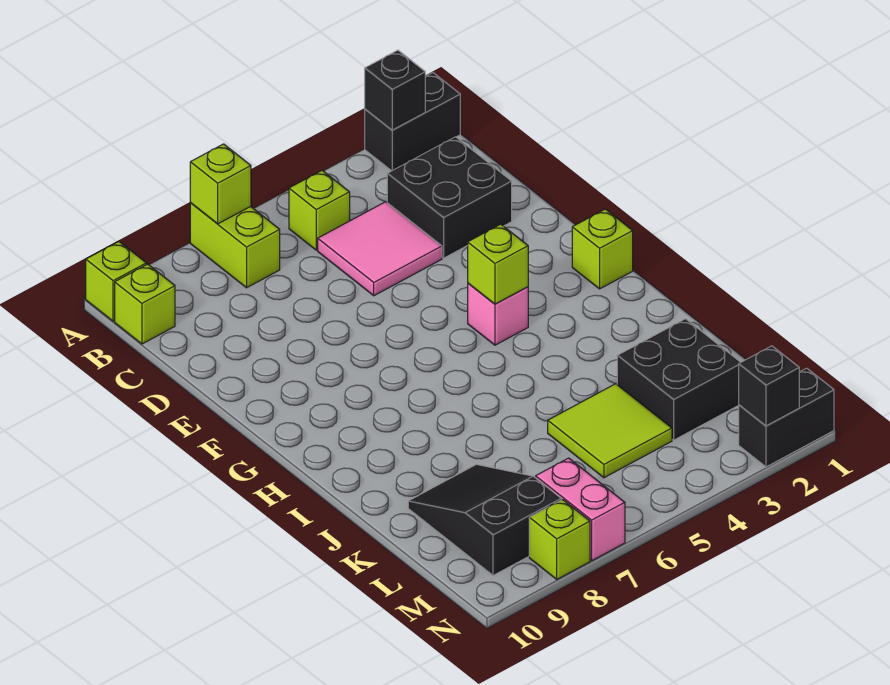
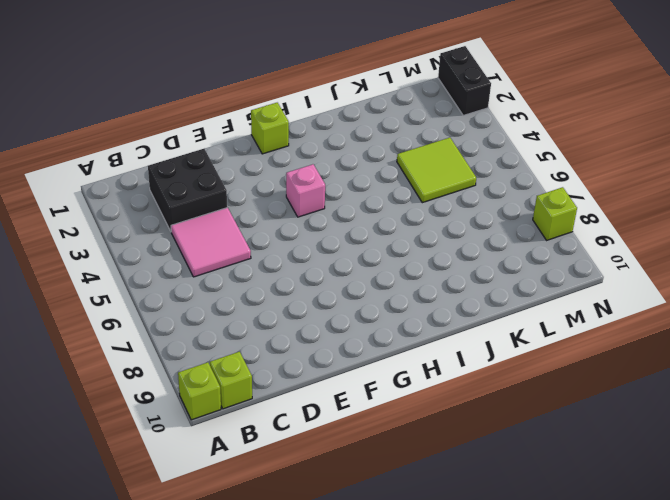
none -> black brick A1:A2 level 1
none -> lime brick A7:B7 level 1
none -> lime brick B5 level 1

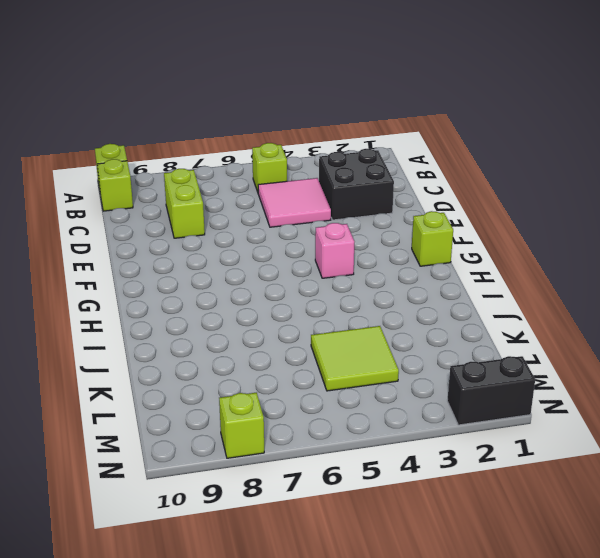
lime brick C8:D8 level 1 -> lime brick A7:B7 level 1
none -> black brick A1:A2 level 1
none -> black brick K2:L3 level 1
none -> black slope K8:M9 level 1 top M

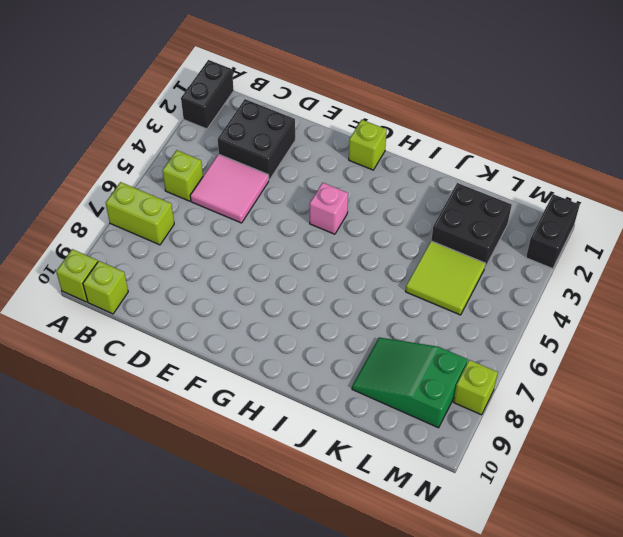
green slope K8:M9 level 1 top M -> black slope K8:M9 level 1 top M
none -> pink brick M7:N7 level 1
none -> black brick A2 level 2
none -> lime brick A7 level 2

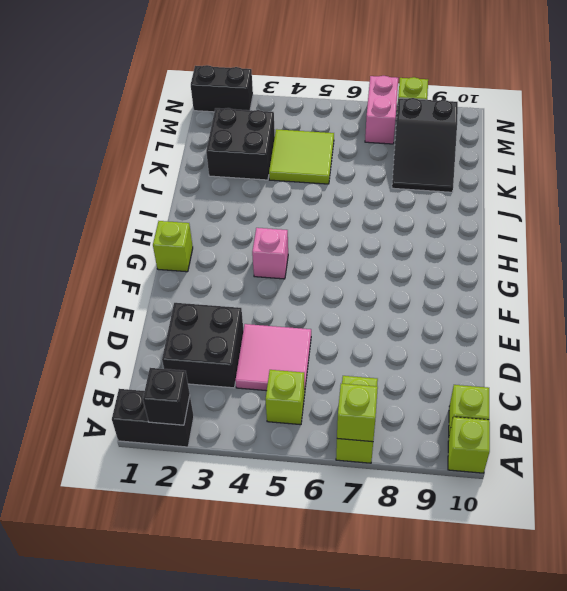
none -> lime brick G4 level 2
none -> black brick N2 level 2

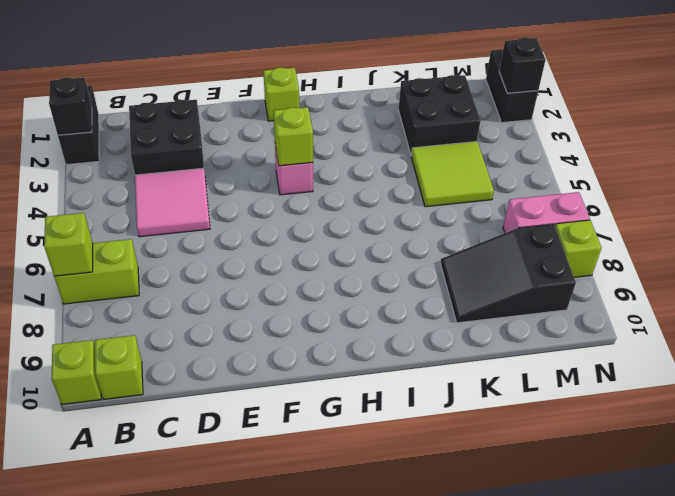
none -> lime brick B5 level 1

